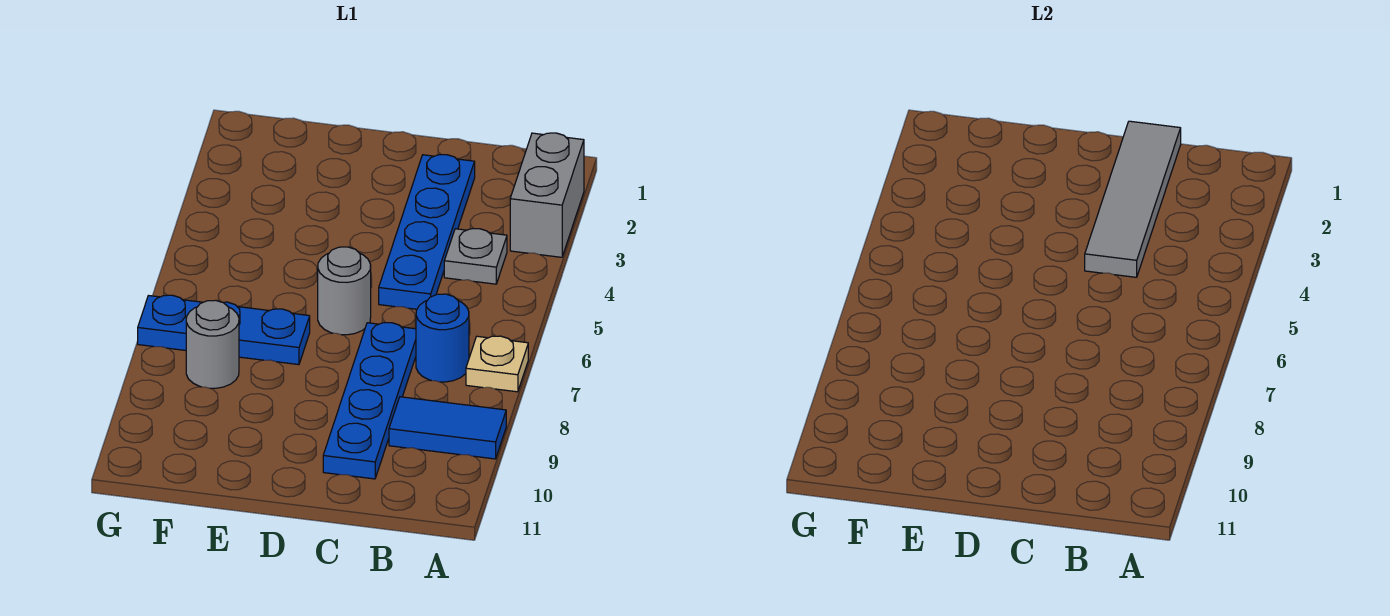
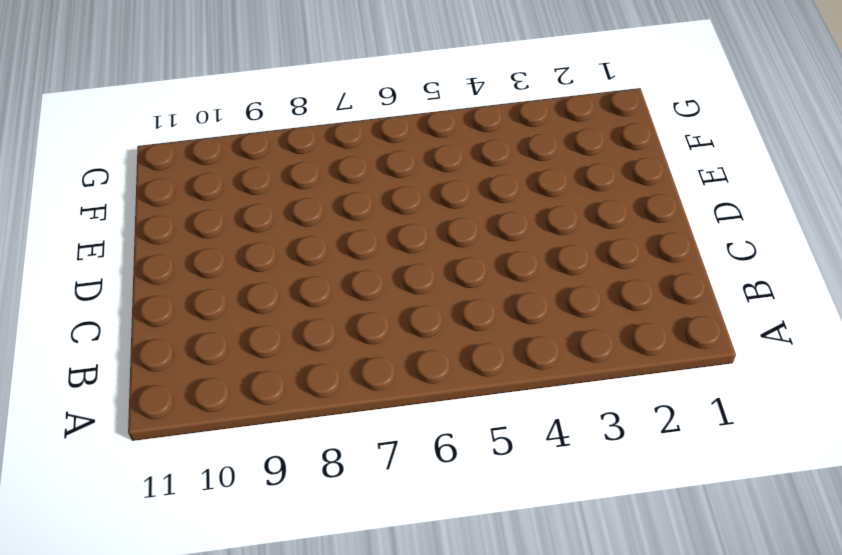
none -> grey brick A2:A3 level 1
none -> tan plate A7 level 1

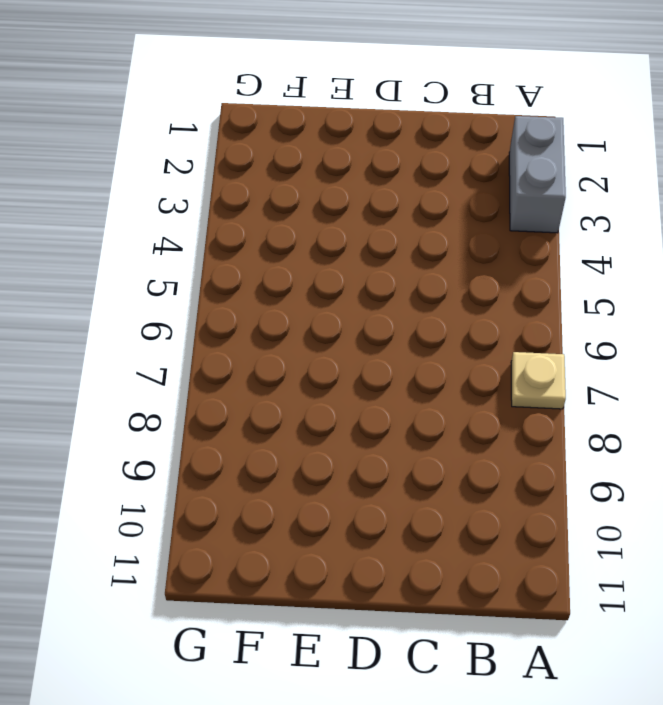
none -> blue tile A9:B9 level 1
none -> grey plate B4 level 1

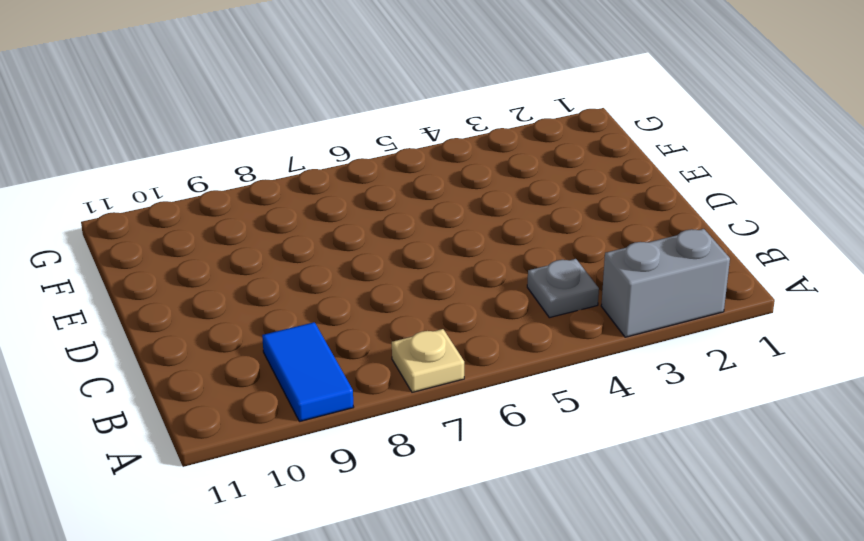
none -> blue round brick B7 level 1
none -> blue plate C2:C5 level 1

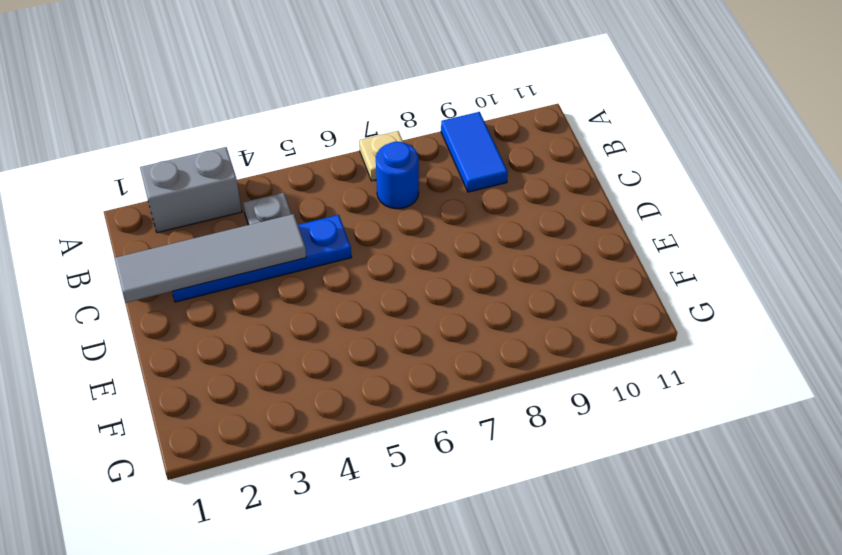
none -> blue plate C7:C10 level 1
none -> grey round brick D6 level 1

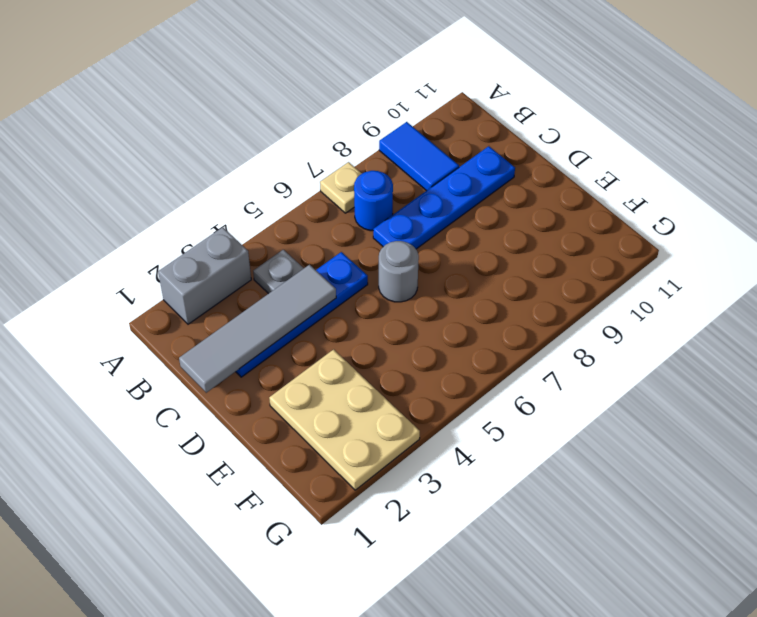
tan plate E2:G3 level 1 -> none
none -> blue plate E7:G7 level 1
none -> grey round brick F8 level 1

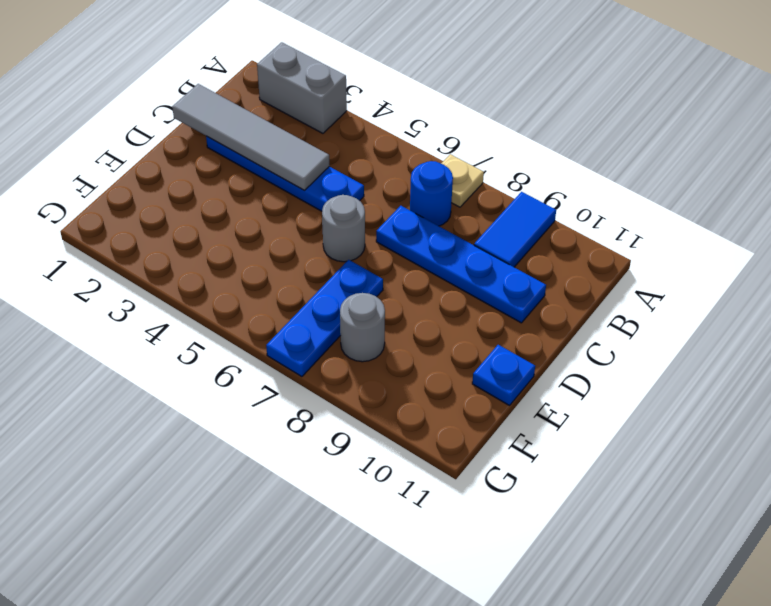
blue plate E11 level 1 -> none
none -> grey plate B4 level 1

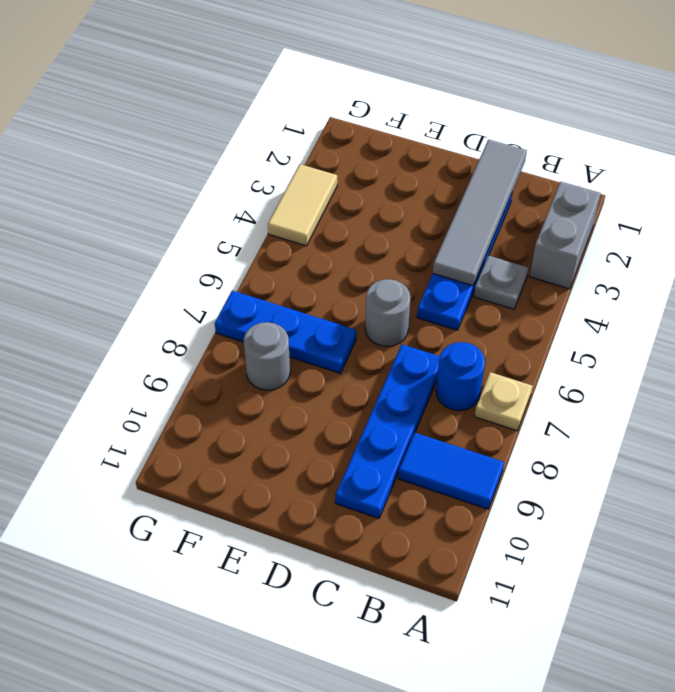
tan tile G3:G4 level 1 -> none

